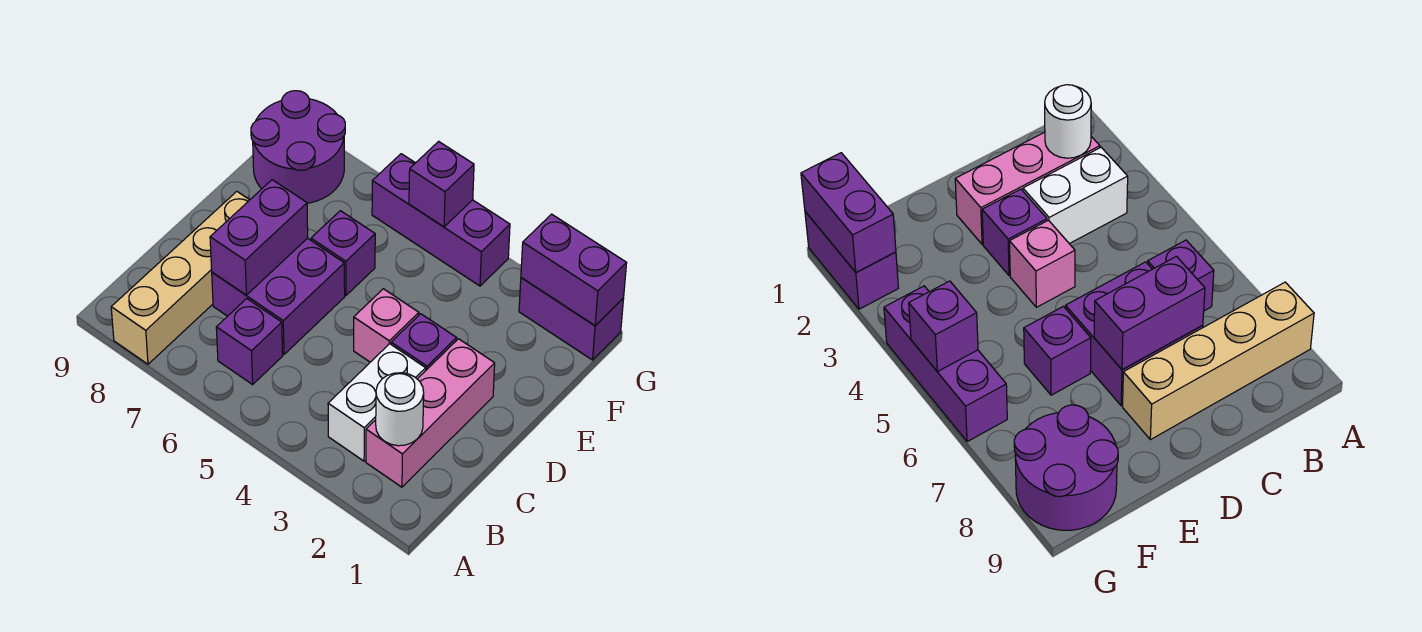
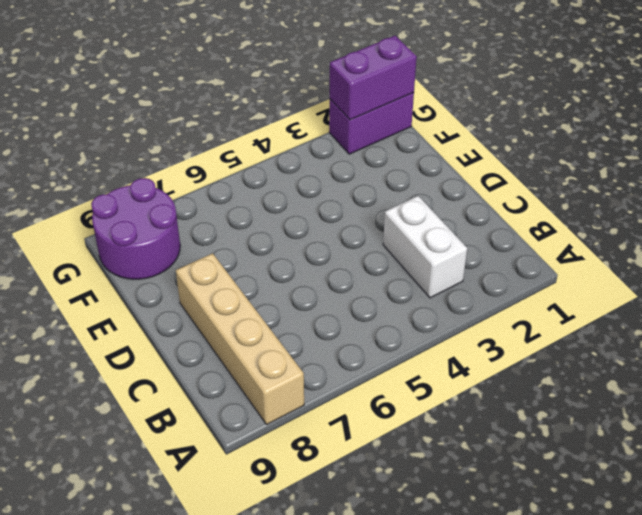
none -> pink brick B2:D2 level 1
none -> purple brick B6 level 1
none -> purple brick C6:D7 level 1

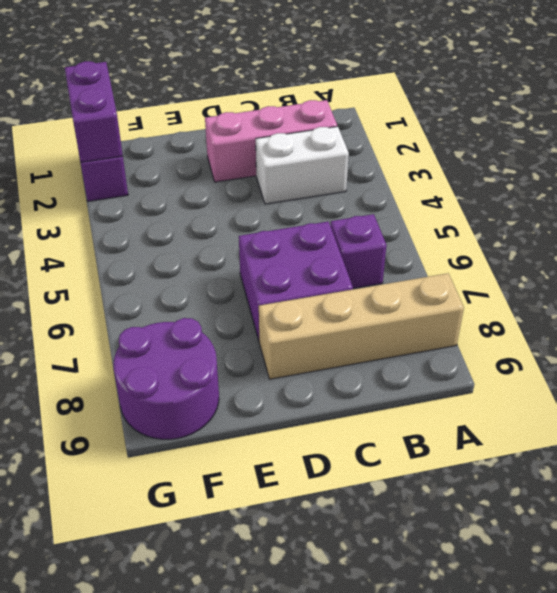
none -> purple brick D3 level 1
none -> pink brick D4 level 1
none -> purple brick E6 level 1

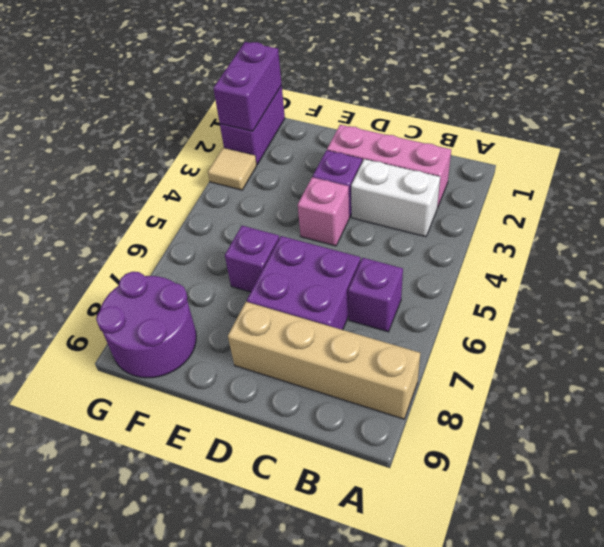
tan tile G3 level 1 -> none
none -> purple brick G4:G6 level 1
none -> white round brick B2 level 2
none -> purple brick C7:D7 level 2

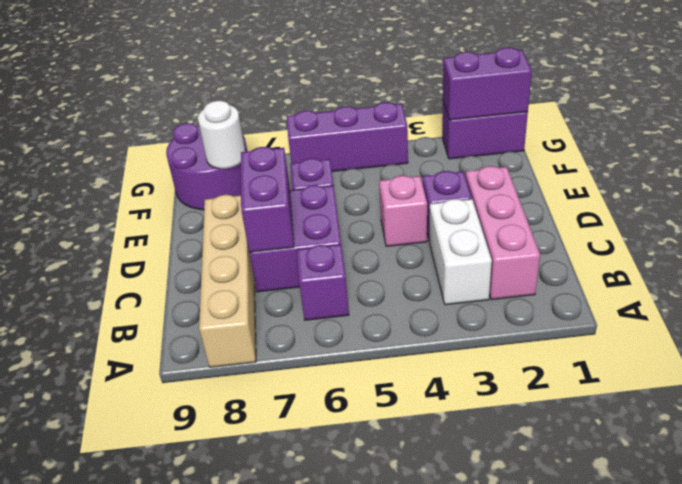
white round brick F8 level 2 -> white round brick B2 level 2
none -> purple brick G5 level 2

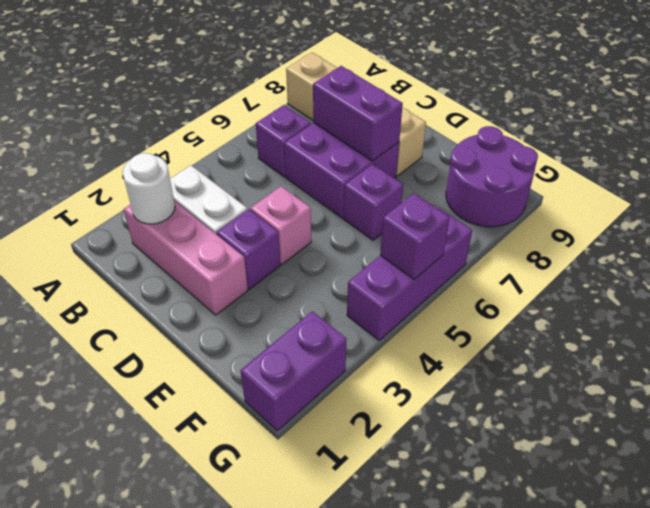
none -> purple brick G1:G2 level 2

